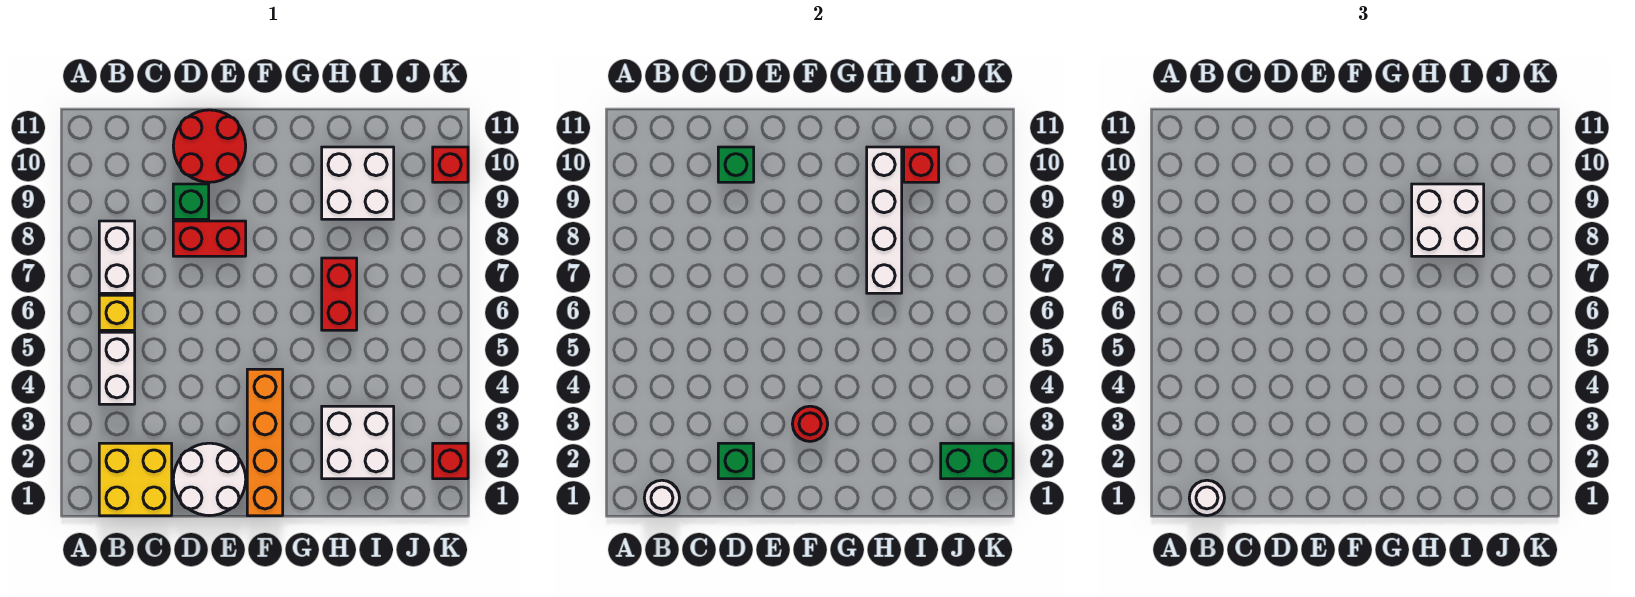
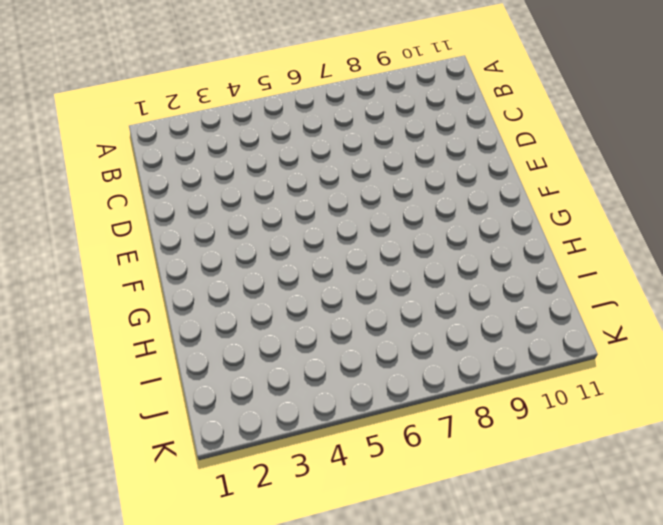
none -> yellow brick B1:C2 level 1
none -> white brick B4:B5 level 1
none -> yellow brick B6 level 1

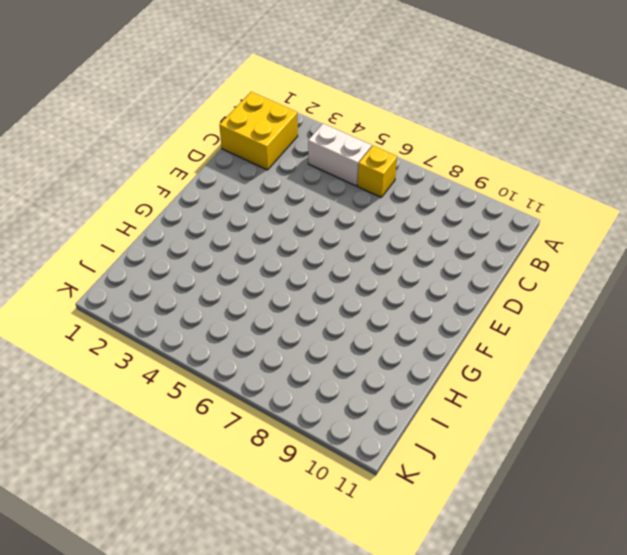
none -> white brick B7:B8 level 1
none -> white round brick D1:E2 level 1
none -> red brick D8:E8 level 1

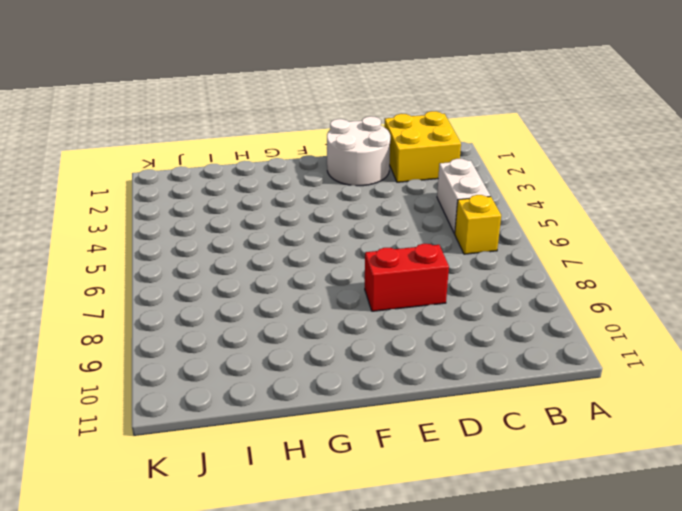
none -> white brick B7:B8 level 1
none -> green brick D9 level 1
none -> red round brick D10:E11 level 1

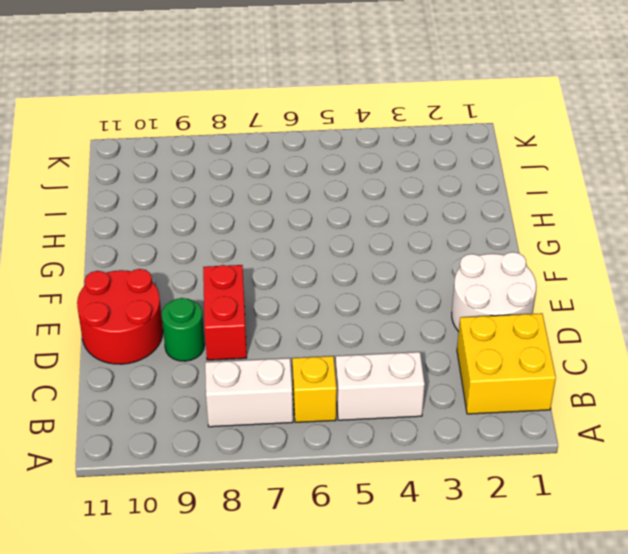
green round brick D9 level 1 -> green brick D9 level 1
none -> orange brick F1:F4 level 1
none -> white brick H2:I3 level 1
none -> red brick H6:H7 level 1

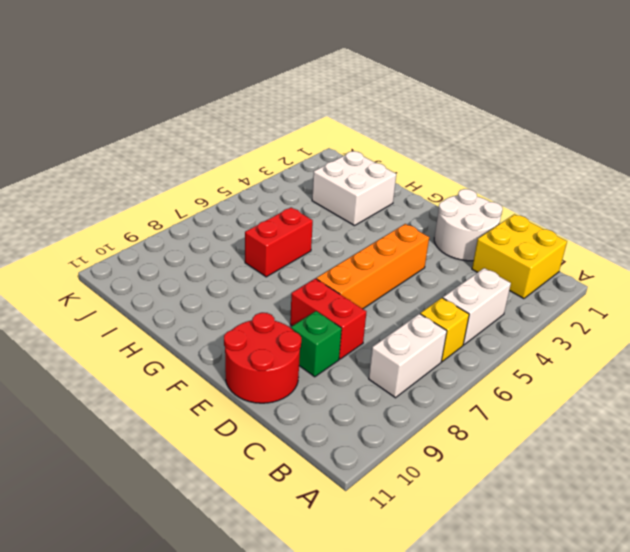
orange brick E4:E7 level 1 -> orange brick F1:F4 level 1
none -> white brick H9:I10 level 1
none -> red brick K2 level 1
none -> red brick K10 level 1

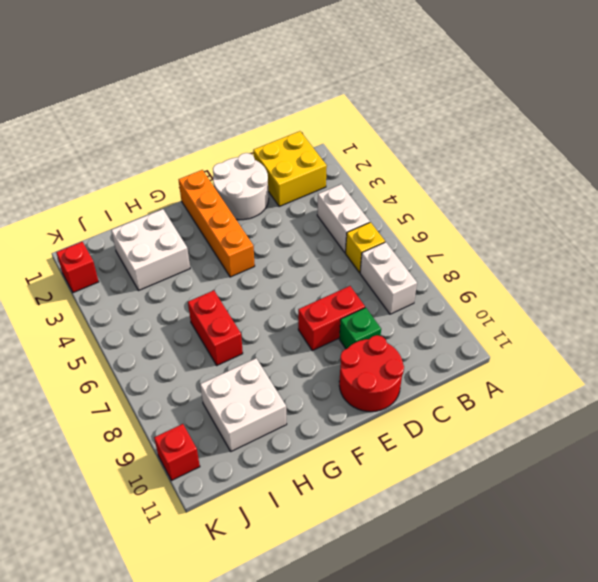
none -> white round brick B1 level 2
none -> green brick D2 level 2
none -> green brick D10 level 2

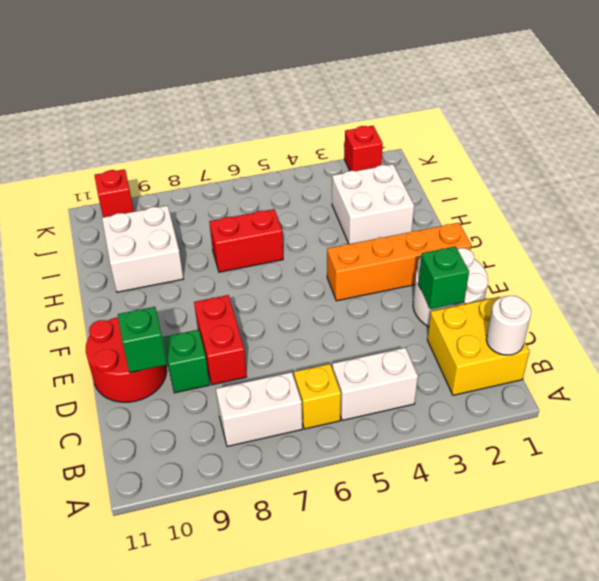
none -> red round brick F3 level 2
none -> white brick H7:H10 level 2
none -> red brick I10 level 2

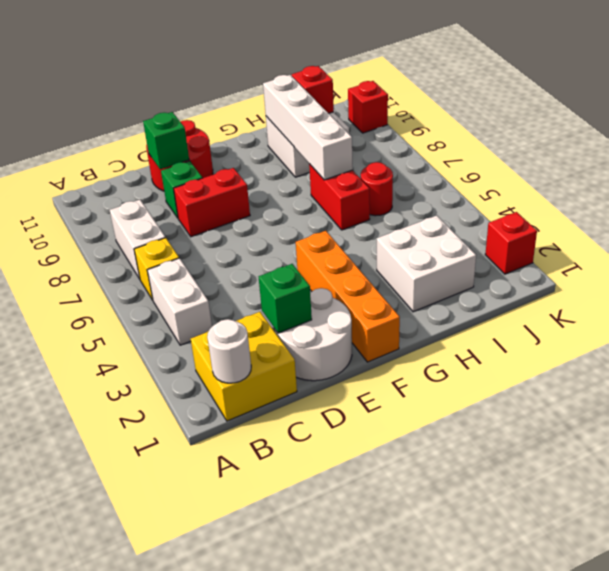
red round brick I6 level 1 -> red round brick F3 level 2
none -> green brick J2:K2 level 2
none -> white round brick B1 level 3
none -> white brick H8:I9 level 3

